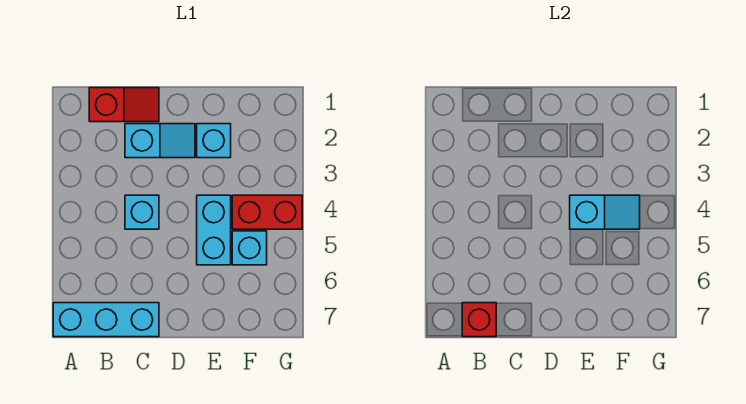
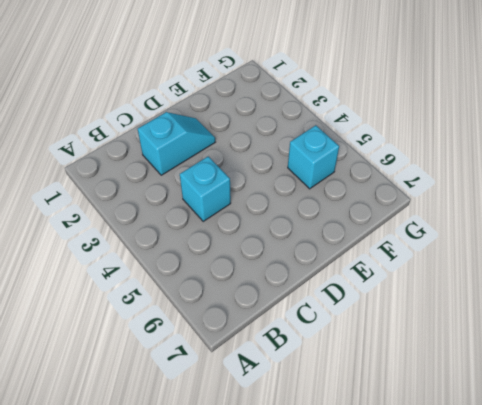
none -> cyan brick A7:C7 level 1
none -> red slope B1:C1 level 1 top B

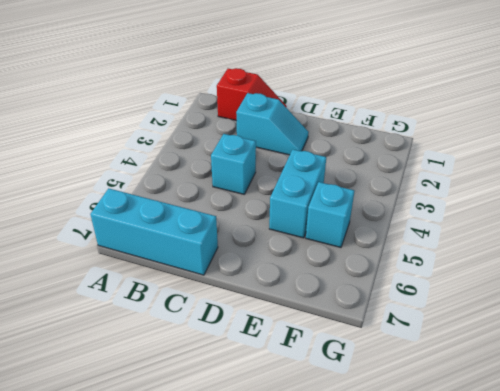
none -> cyan brick E2 level 1
none -> red brick F4:G4 level 1

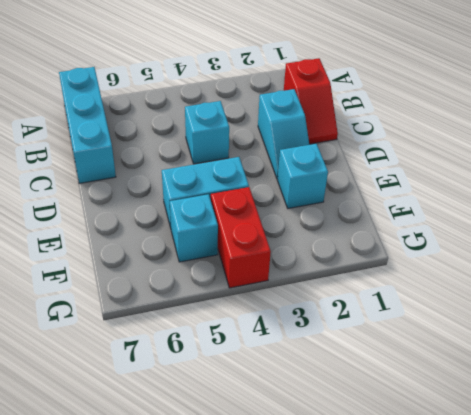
none -> red brick B7 level 2
none -> cyan slope E4:F4 level 2 top E

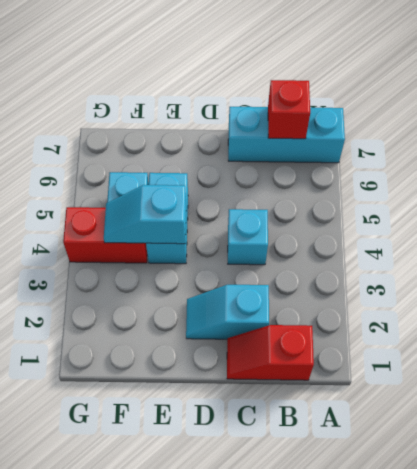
none -> cyan brick E2 level 1

